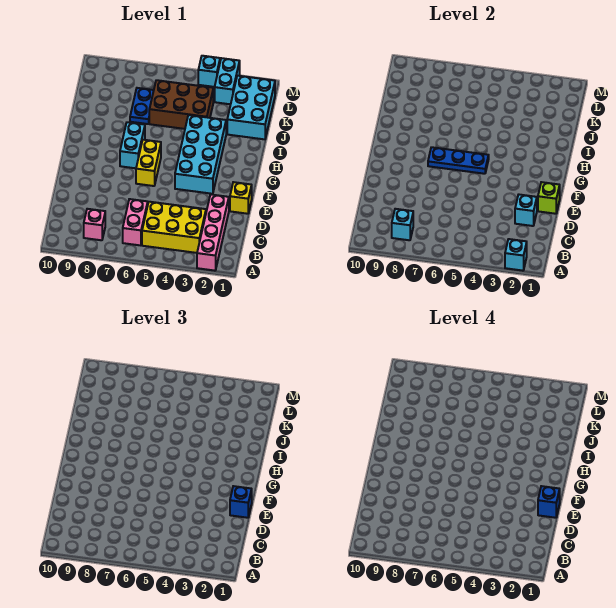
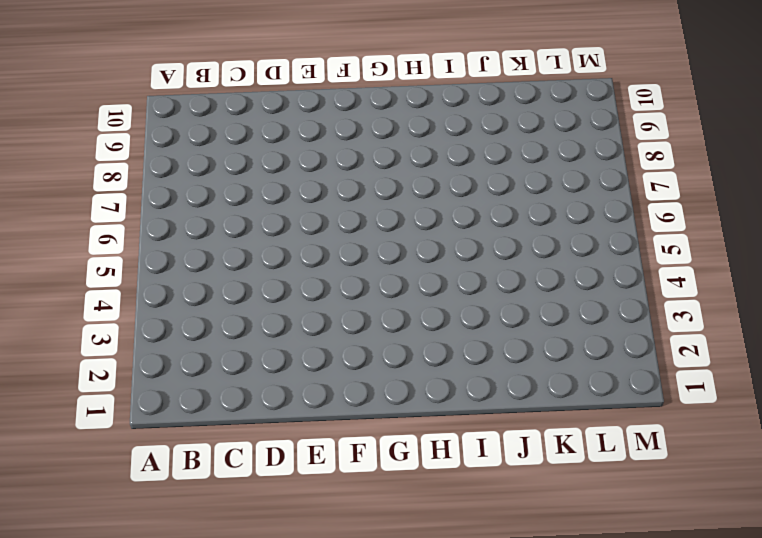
none -> pink brick A2:D2 level 1
none -> yellow brick B3:C5 level 1
none -> pink brick B6:C6 level 1

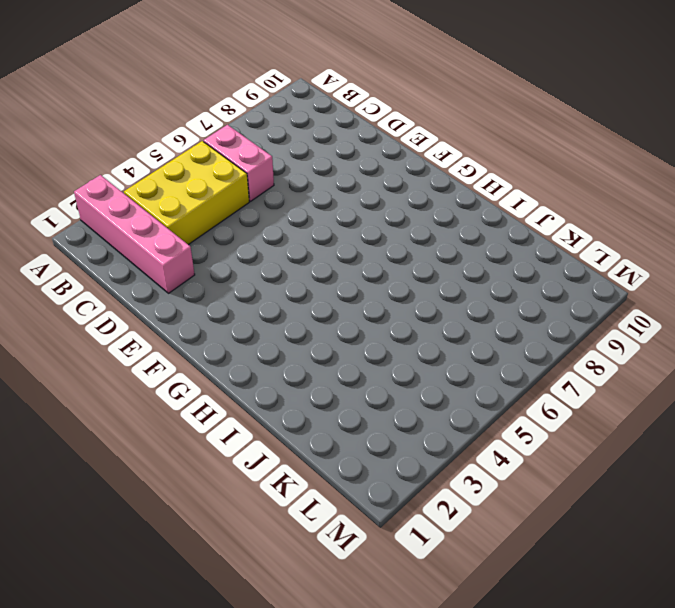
none -> pink brick B8 level 1
none -> yellow brick E1 level 1
none -> cyan brick F3:I4 level 1

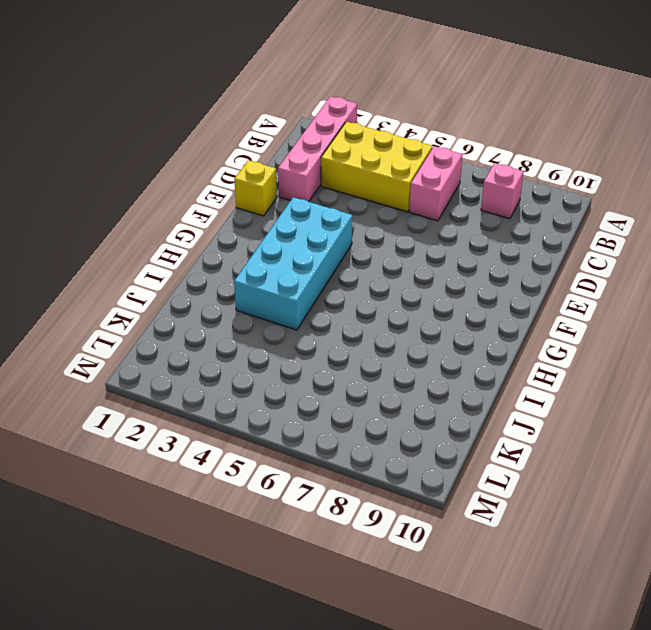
none -> yellow brick F6:G6 level 1
none -> cyan brick G7:H7 level 1
none -> cyan brick J1:L2 level 1

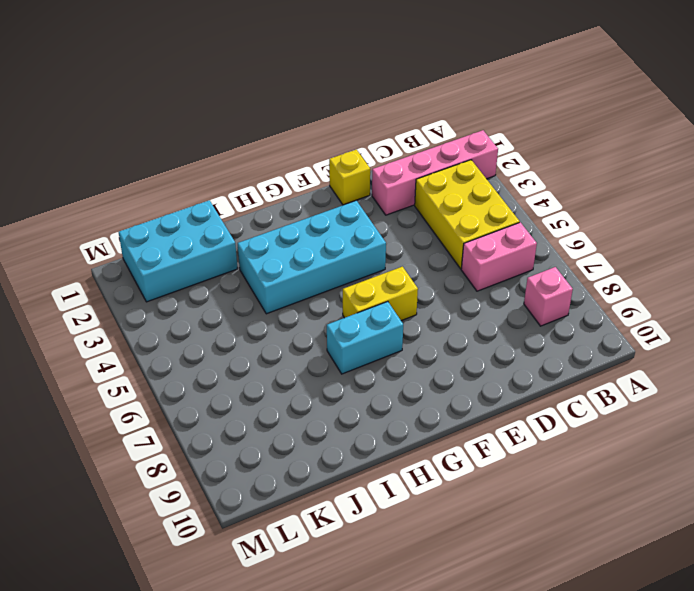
none -> brown brick J4:K6 level 1
none -> blue plate J7:K7 level 1
none -> cyan brick L3:M3 level 1

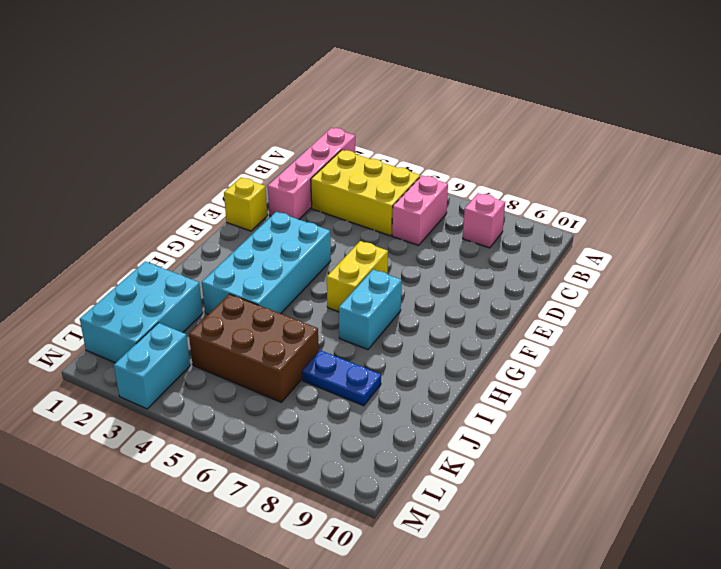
blue plate J7:J8 level 1 -> blue plate J7:K7 level 1
none -> cyan brick M4 level 1
none -> cyan brick A2 level 2
none -> cyan brick B8 level 2

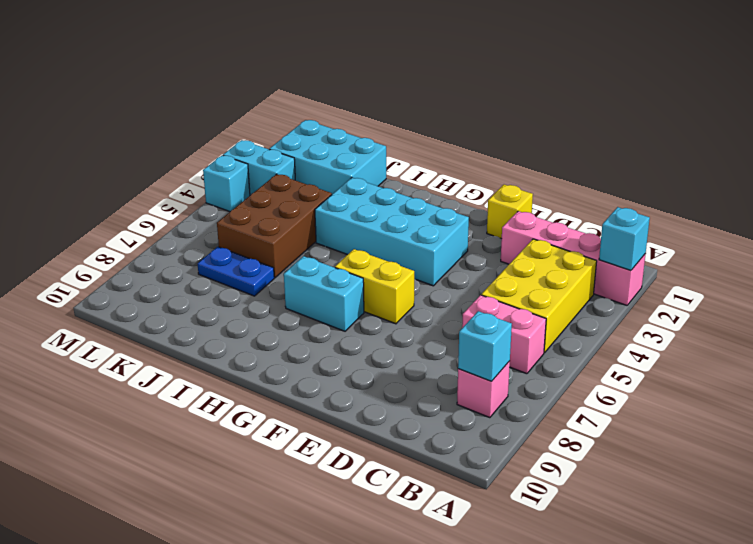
none -> cyan brick D2 level 2
none -> lime brick E1 level 2
none -> blue plate G5:G7 level 2

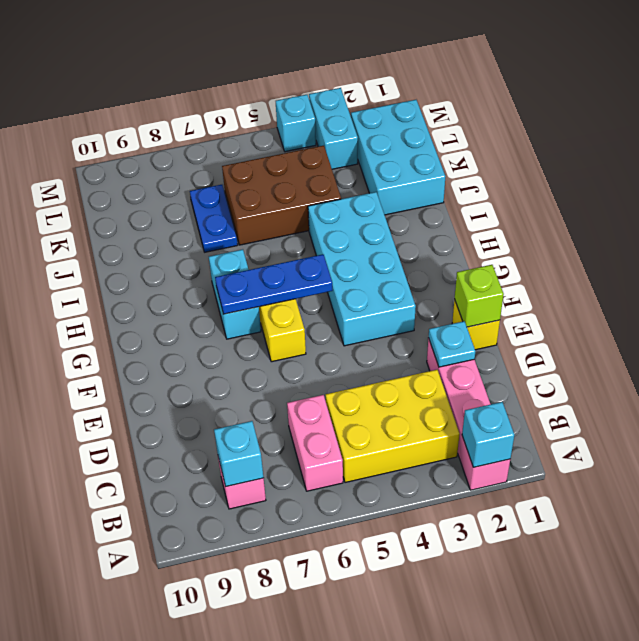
cyan plate D2 level 2 -> cyan brick D2 level 2
none -> blue brick E1 level 3
none -> blue brick E1 level 4

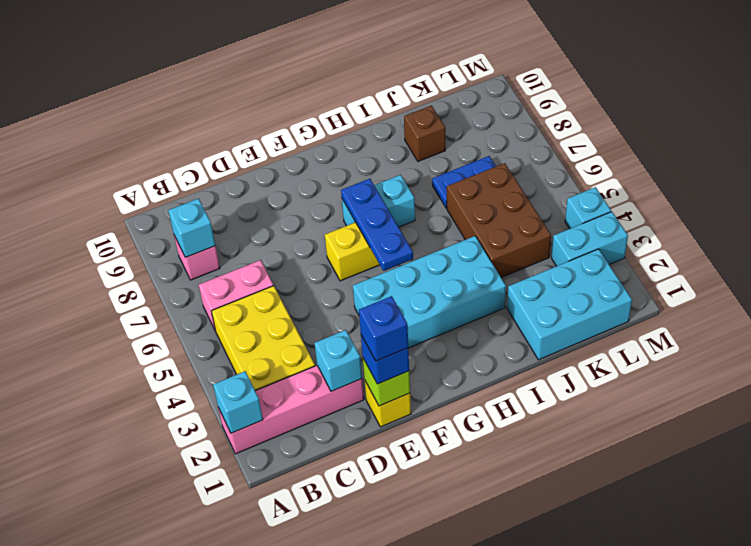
brown brick J9 level 1 -> none

